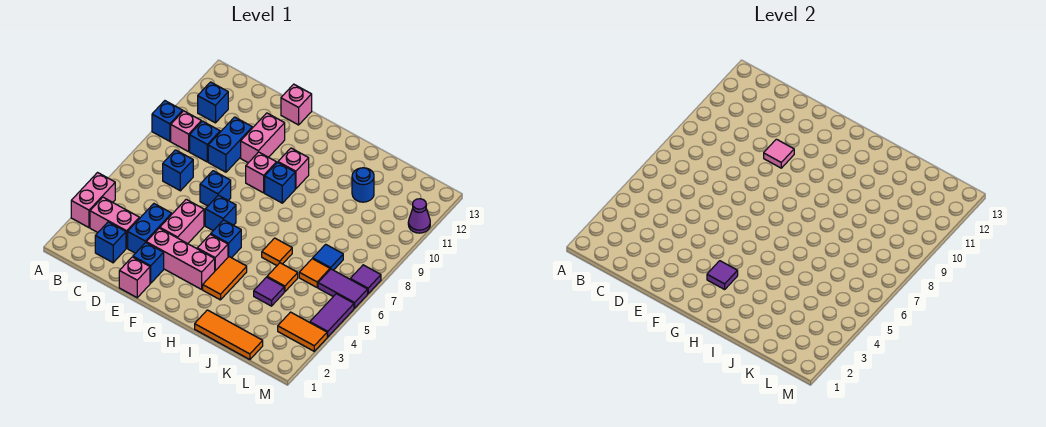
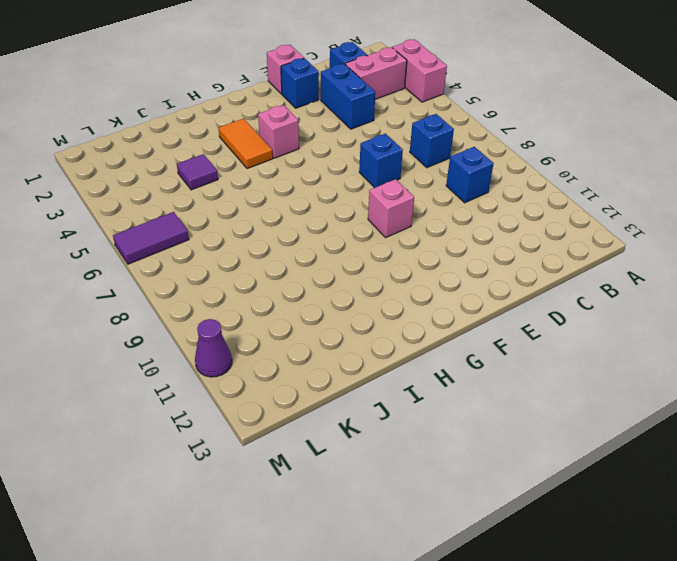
none -> blue brick A9 level 1
none -> pink brick B9 level 1
none -> blue brick B11 level 1
none -> blue brick D9:D10 level 1

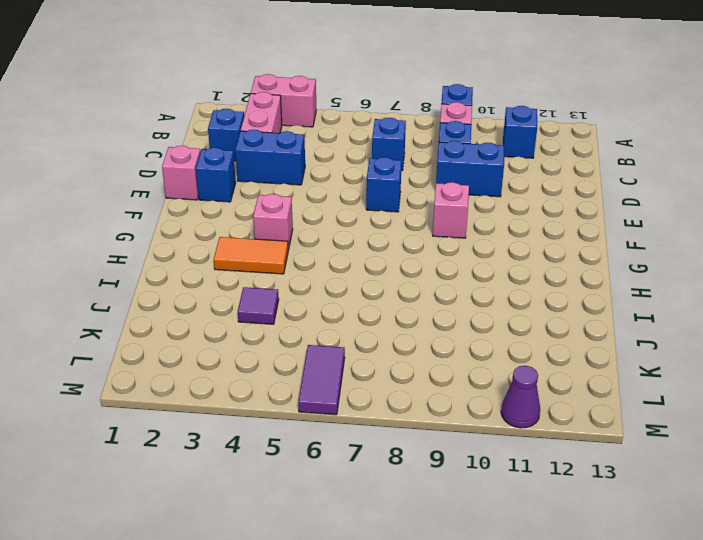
none -> pink brick E3:G3 level 1
none -> pink brick E4:E5 level 1
none -> pink brick E10:E11 level 1
none -> pink brick E13 level 1

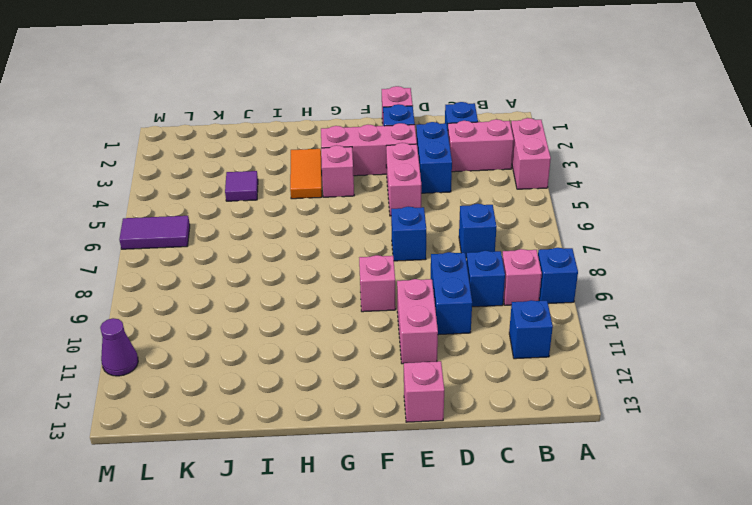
none -> blue brick F6 level 1
none -> blue brick G5 level 1
none -> blue brick G9 level 1
none -> pink brick G10 level 1

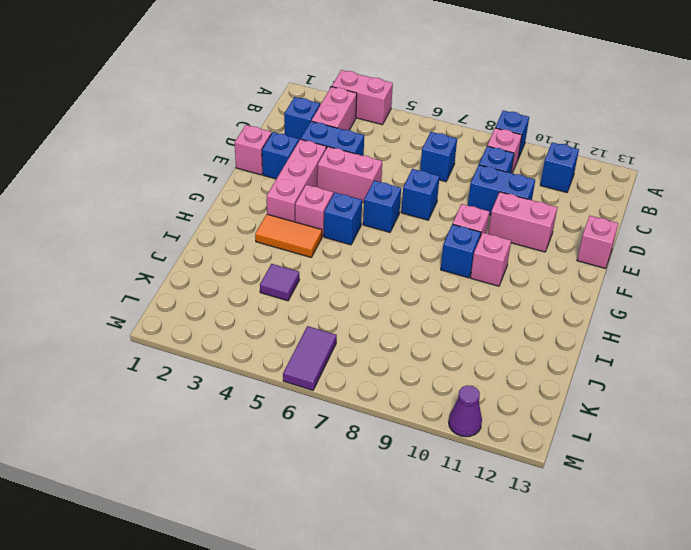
none -> orange tile I1:K1 level 1
none -> orange tile I6 level 1
none -> orange tile J5 level 1
none -> blue round brick J11 level 1

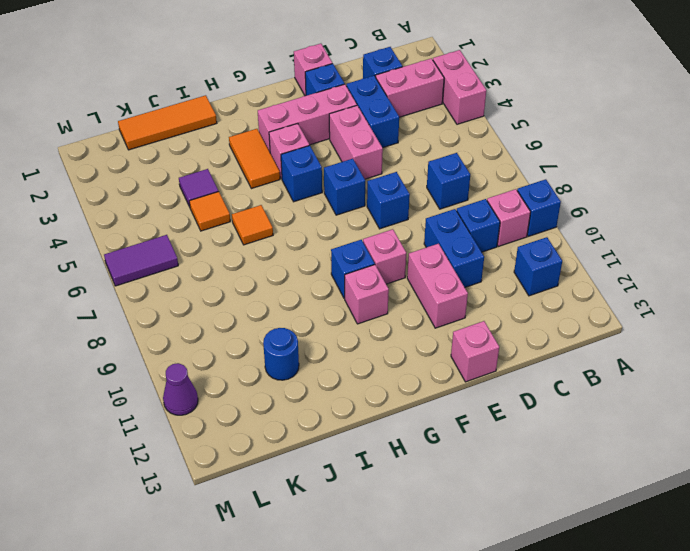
none -> orange tile K6 level 1
none -> blue tile K7 level 1
none -> orange tile L3:M3 level 1
none -> purple tile M4:M5 level 1

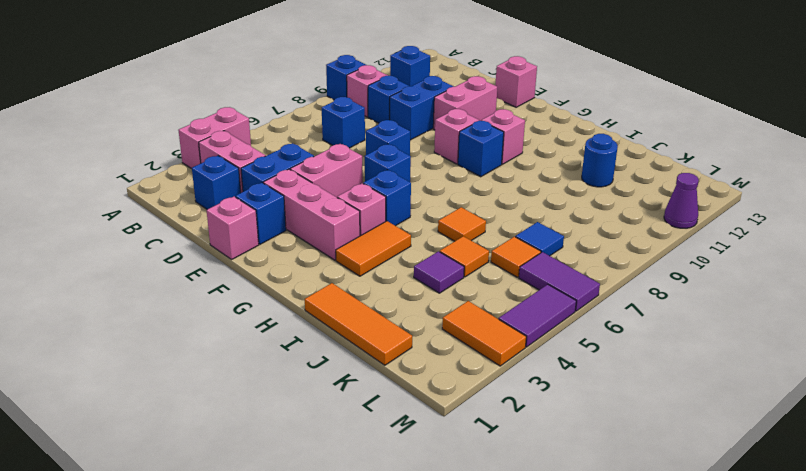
none -> purple tile M7 level 1
none -> pink tile E10 level 2
none -> purple tile G3 level 2

